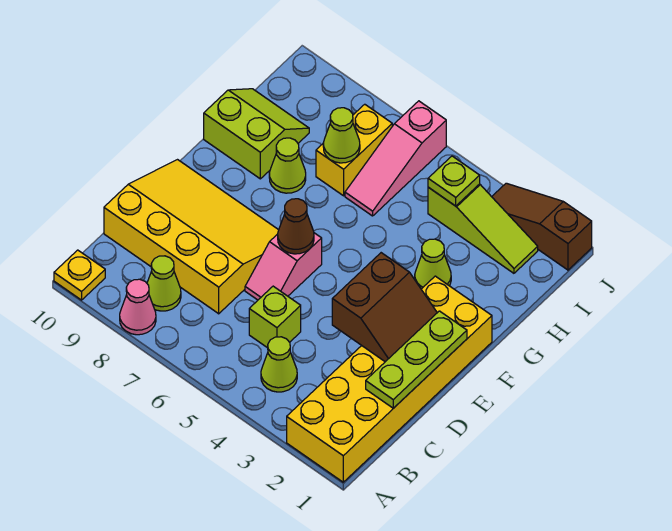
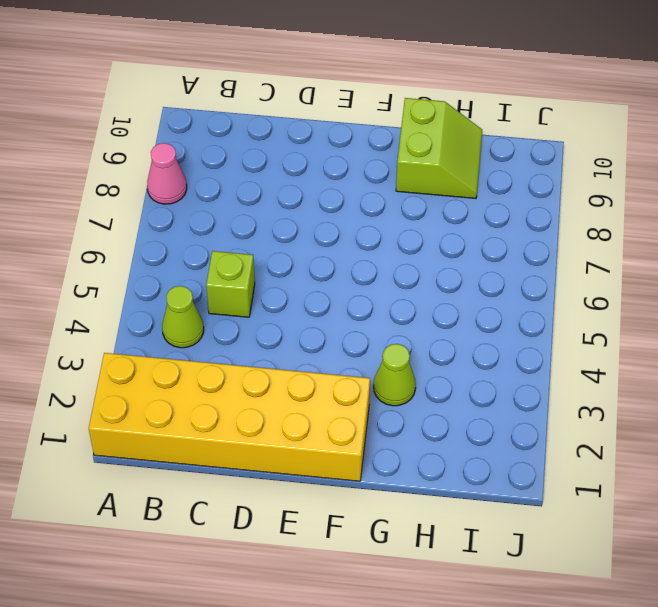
none -> yellow plate A10 level 1
none -> lime cone B8 level 1
none -> yellow slope C7:E10 level 1 top C

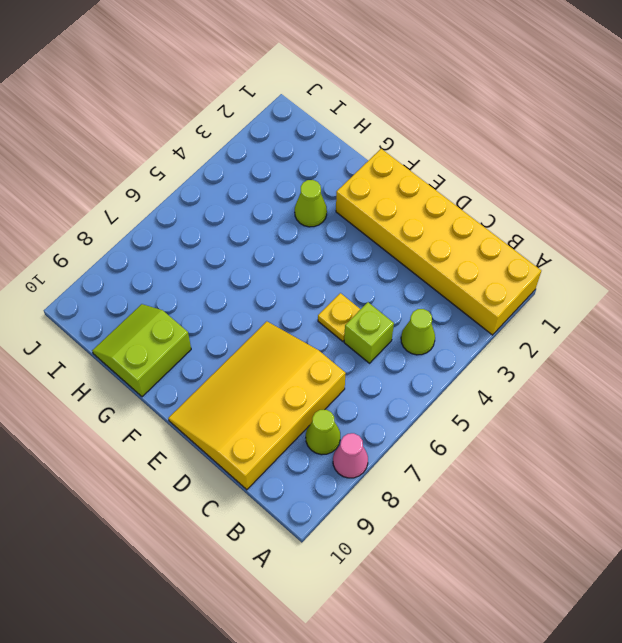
yellow plate D5 level 1 -> yellow plate A10 level 1
none -> pink slope D6:E6 level 1 top E
none -> lime cone G8 level 1
none -> pink slope H6:J6 level 1 top J

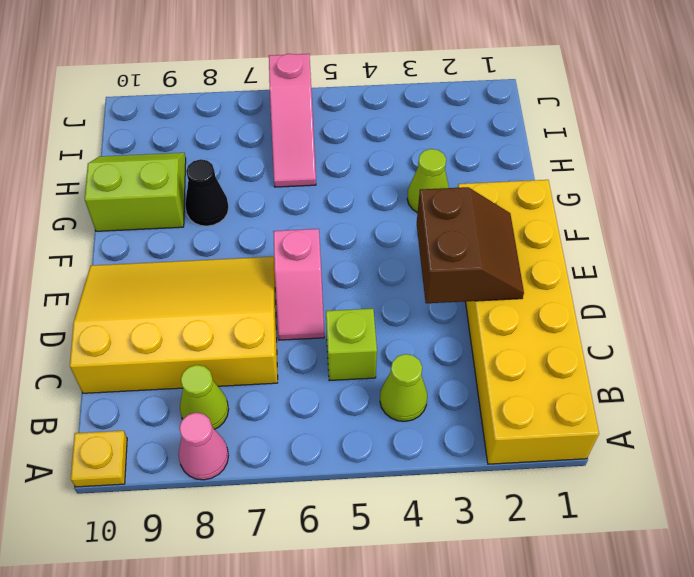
black cone G8 level 1 -> lime cone G8 level 1
none -> yellow brick H7:I7 level 1
none -> lime slope I2:I4 level 1 top 4
none -> brown slope J1:J3 level 1 top 1

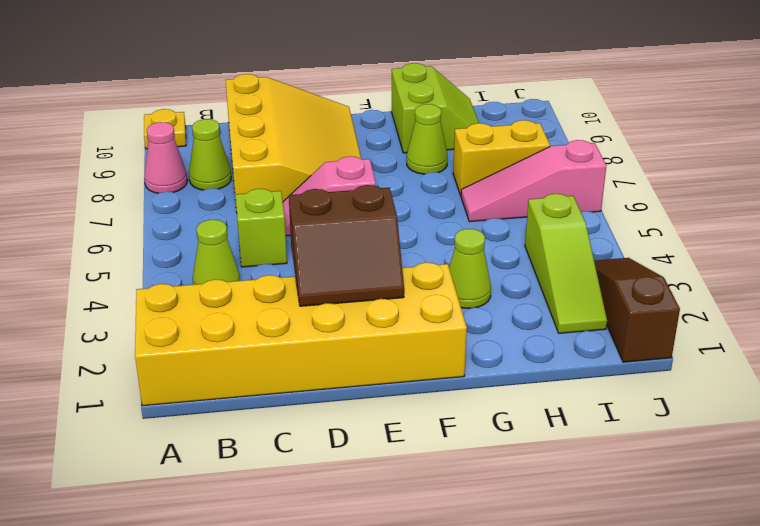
none -> lime plate C1:E1 level 2
none -> brown cone E6 level 2
none -> lime cone H7 level 2

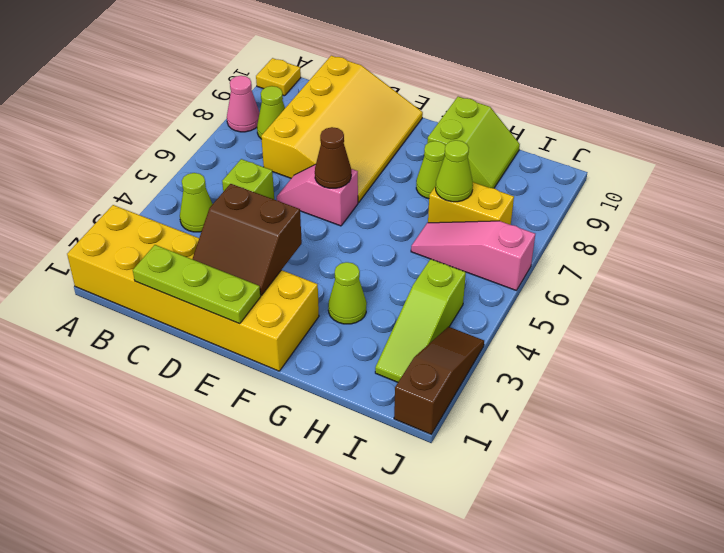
none -> lime plate I4 level 2

